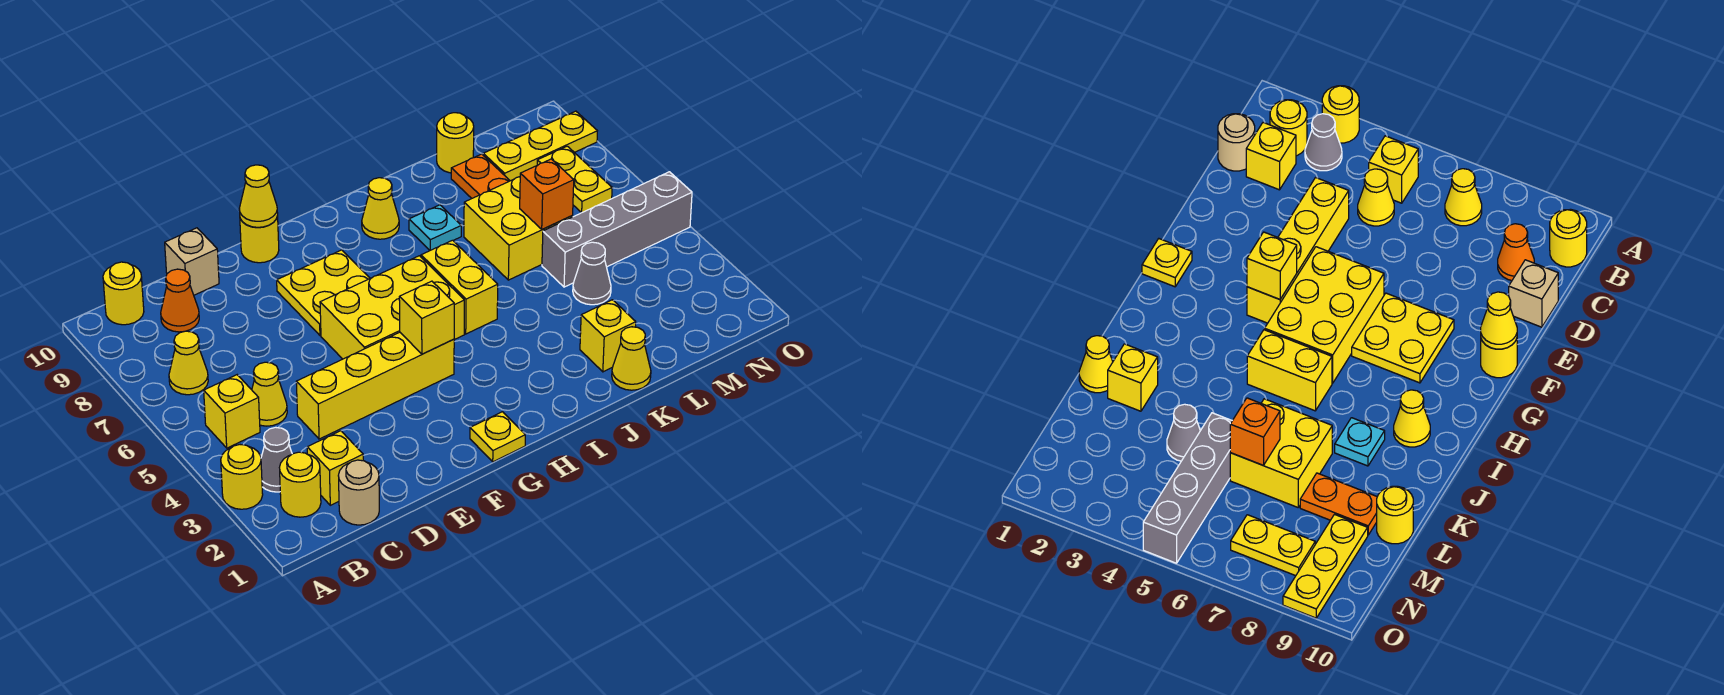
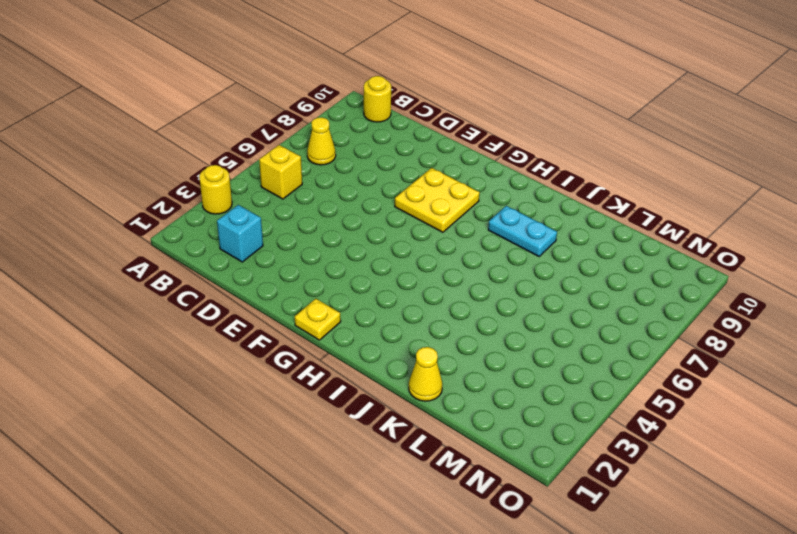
cyan brick C2 level 1 -> yellow brick C2 level 1
cyan plate I8:J8 level 1 -> cyan plate J8 level 1
none -> yellow round brick B2 level 1
none -> grey cone B3 level 1
none -> tan round brick C1 level 1
none -> yellow cone C5 level 1

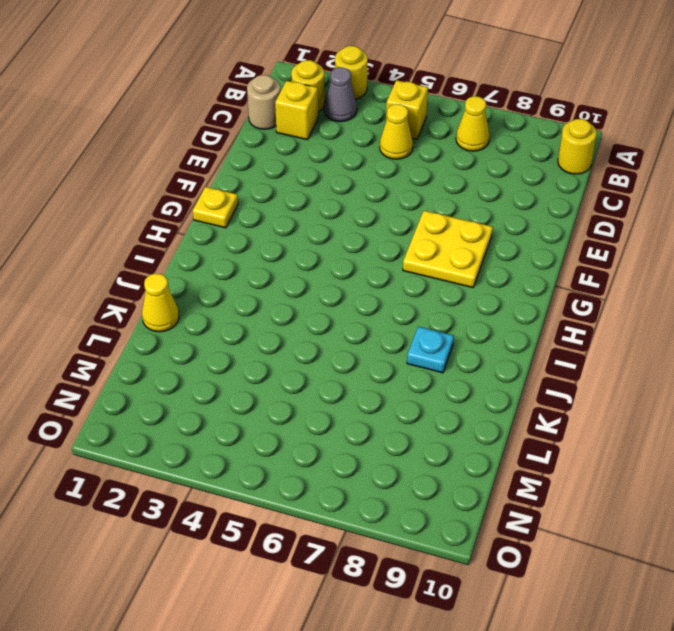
none -> orange cone C9 level 1
none -> yellow brick D4:G4 level 1
none -> tan brick D10 level 1
none -> yellow brick F5:H6 level 1

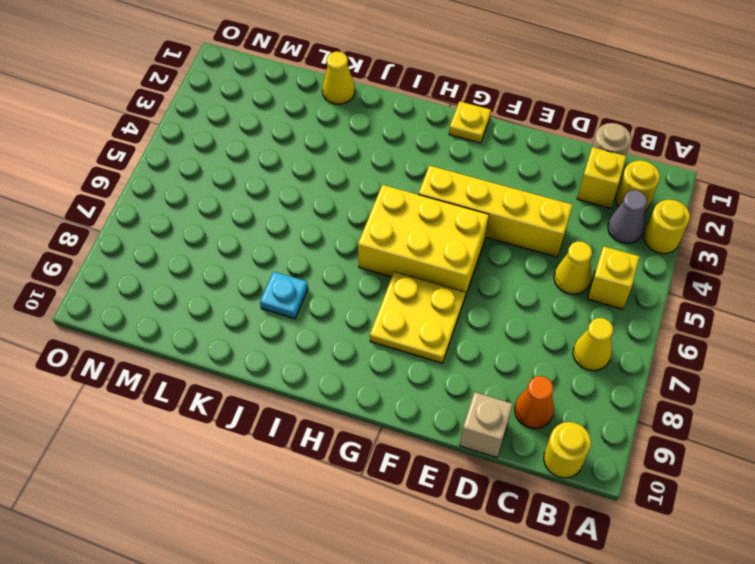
none -> yellow round brick F10 level 1
none -> yellow brick I5:I6 level 1
none -> yellow cone I9 level 1
none -> yellow brick K2 level 1

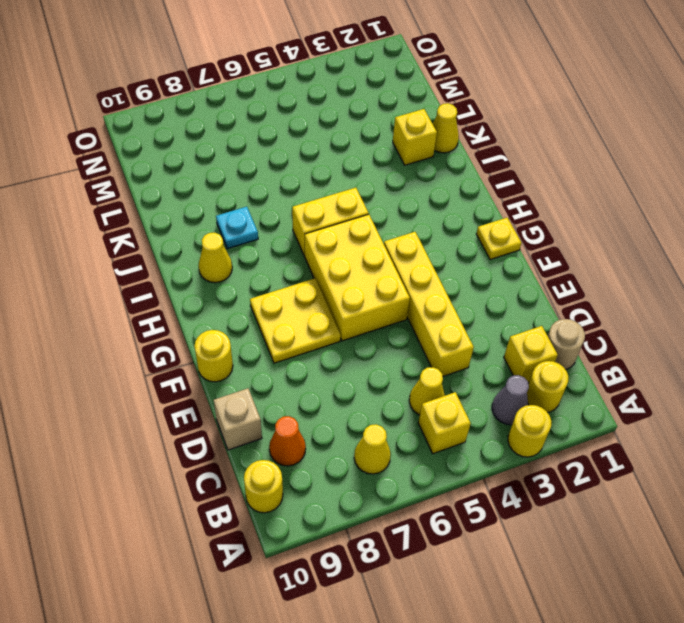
none -> yellow brick K6:L7 level 1
none -> grey cone L4 level 1
none -> grey brick L5:O5 level 1
none -> orange plate L8:L9 level 1

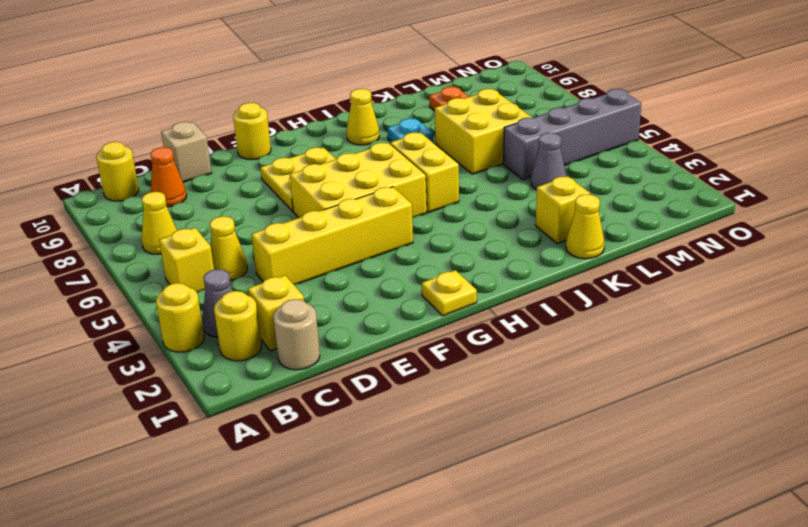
none -> yellow round brick L10 level 1
none -> yellow plate M9:O9 level 1
none -> yellow plate N7:N8 level 1
none -> yellow cone F10 level 2

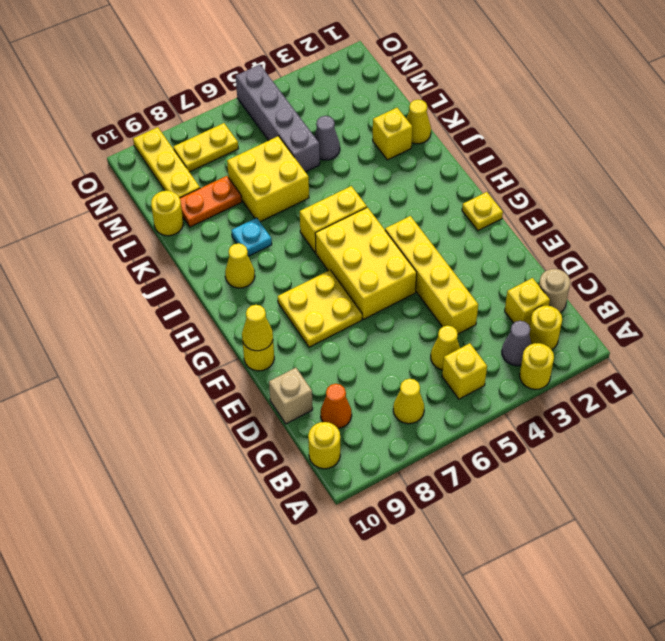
none -> yellow brick G4 level 2
none -> orange brick L6 level 2

